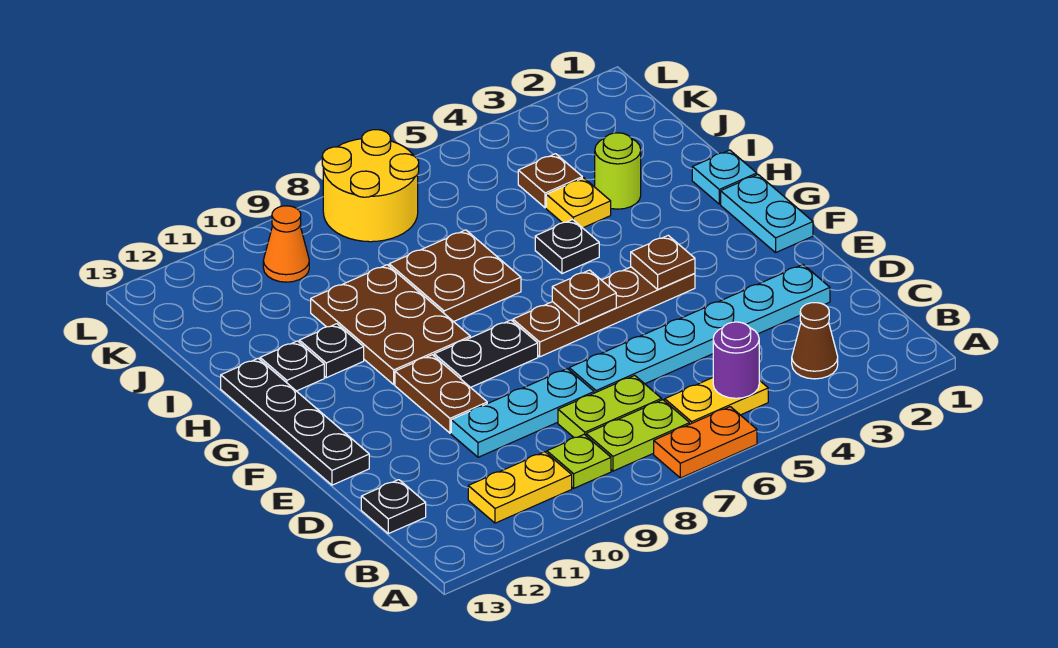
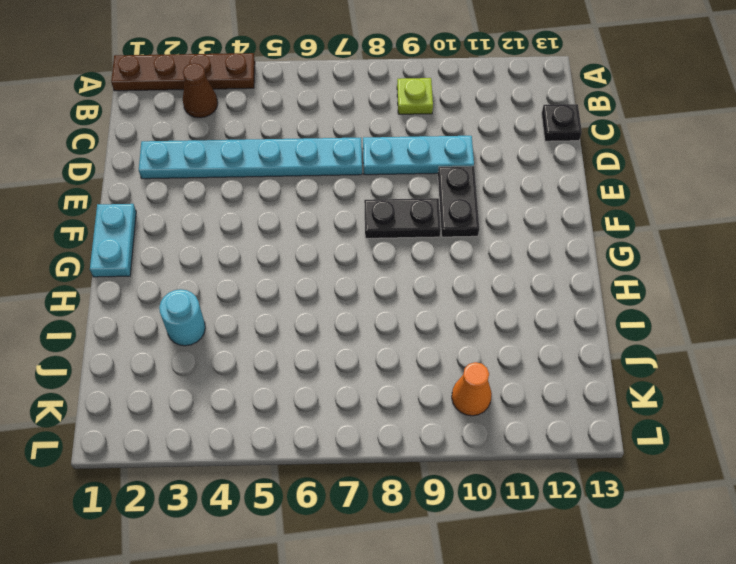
brown plate A1:A4 level 1 -> brown plate F4:F7 level 1
black plate E10:F10 level 1 -> brown plate E10:F10 level 1
cyan round brick I3 level 1 -> lime round brick I3 level 1
none -> orange plate A6:A7 level 1
none -> yellow plate B5:B6 level 1
none -> lime plate B7:B8 level 1

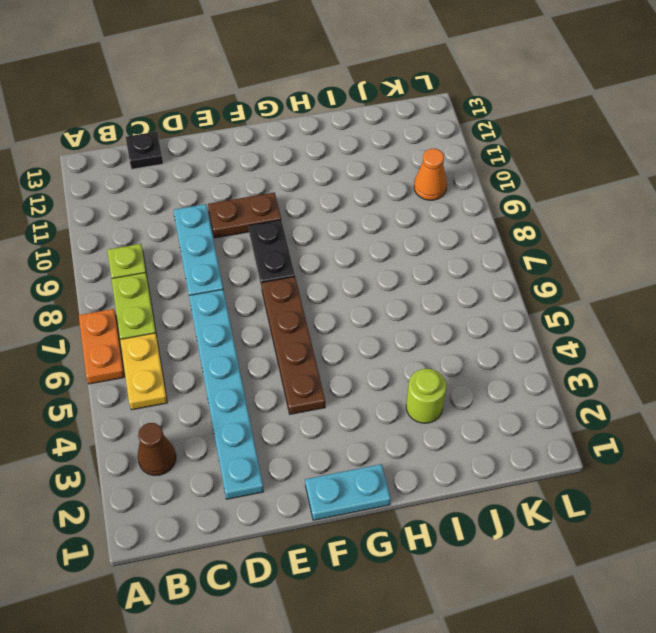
none -> yellow plate B10:B11 level 1
none -> lime plate C7:C8 level 1
none -> black plate E13:H13 level 1

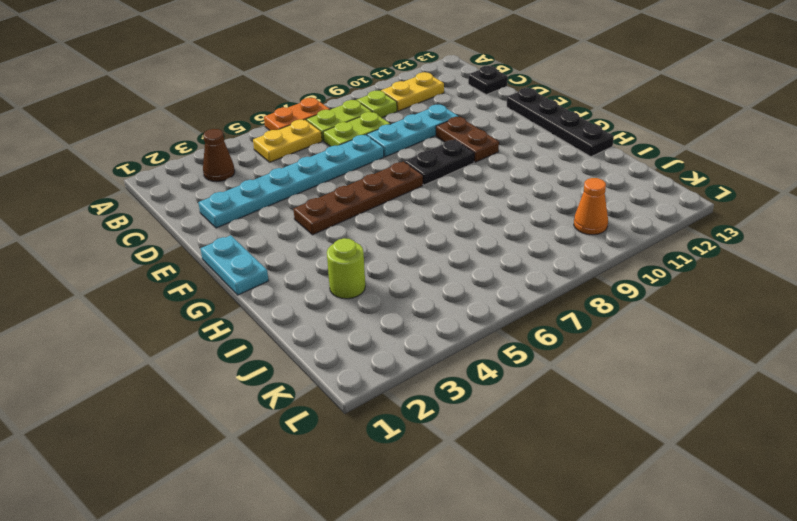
none -> brown plate G9:I10 level 1
none -> cyan plate H1 level 1
none -> black plate H5 level 1

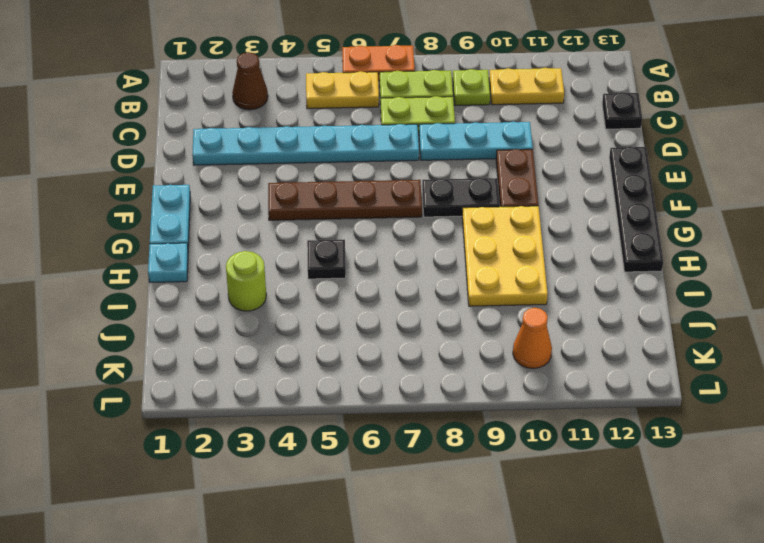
yellow plate G9:I10 level 1 -> brown plate G9:I10 level 1
none -> brown plate H7:I8 level 1
none -> black plate H11 level 1
none -> black plate H12 level 1

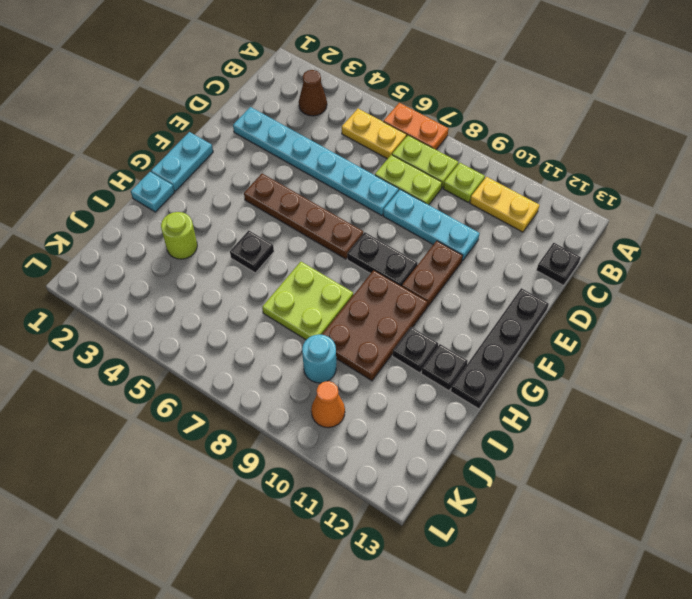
lime plate H7:I8 level 1 -> brown plate H7:I8 level 1
cyan round brick J9 level 1 -> none
none -> yellow plate I4 level 1
none -> brown plate J4 level 1
none -> yellow round brick K7:L8 level 1

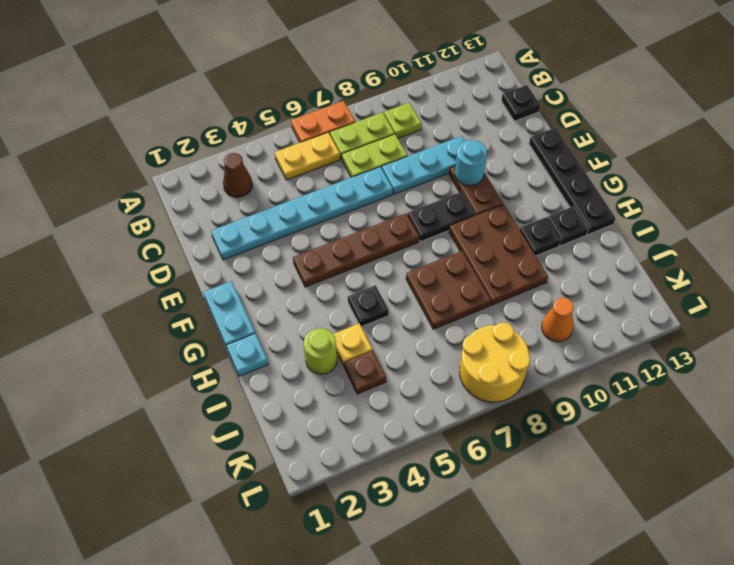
cyan round brick E10 level 2 -> none
none -> yellow plate B10:B11 level 1
none -> purple round brick B5 level 2
none -> brown plate F4 level 2

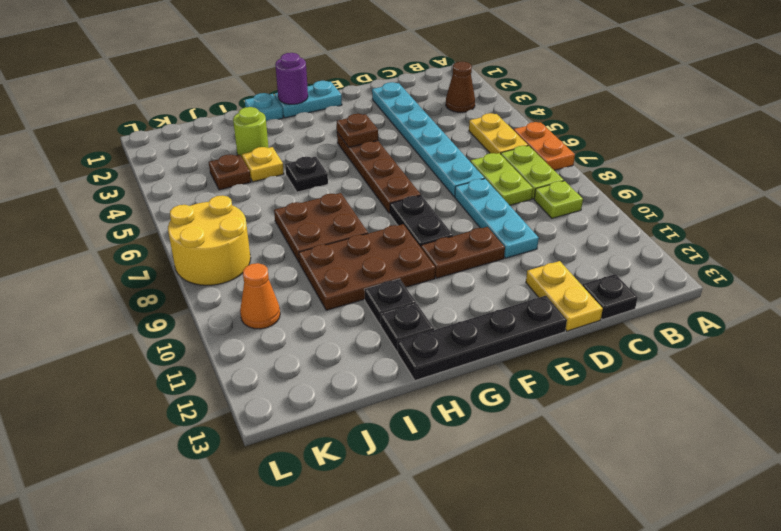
yellow plate D12:D13 level 1 -> yellow plate B10:B11 level 1
purple round brick G1 level 2 -> purple round brick B5 level 2
none -> brown plate F6 level 2

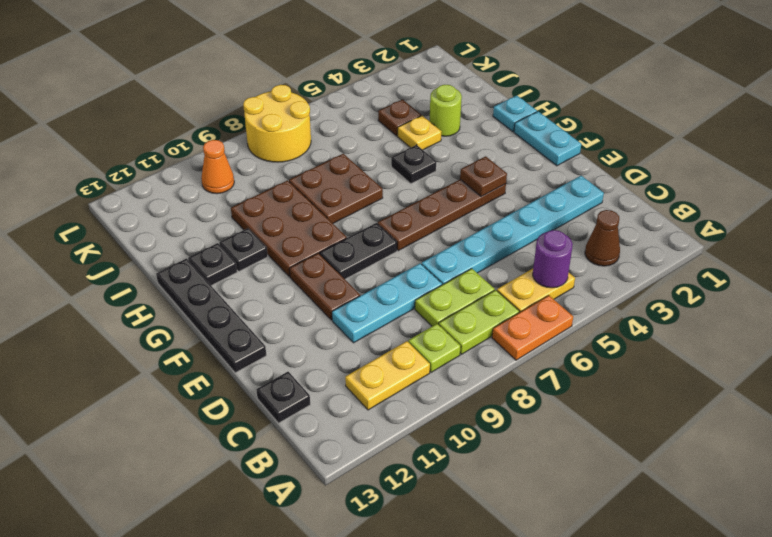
none -> brown plate F6 level 2

